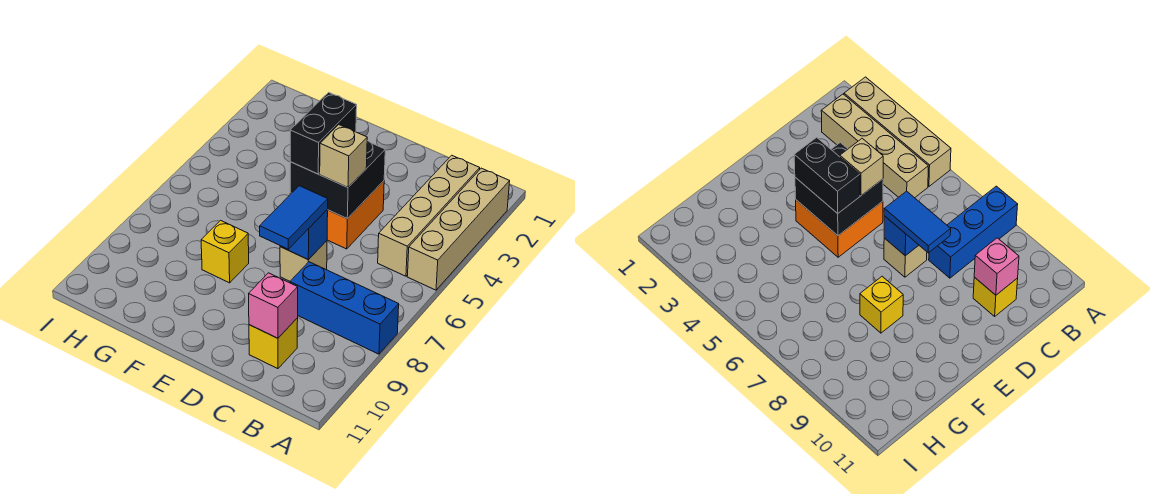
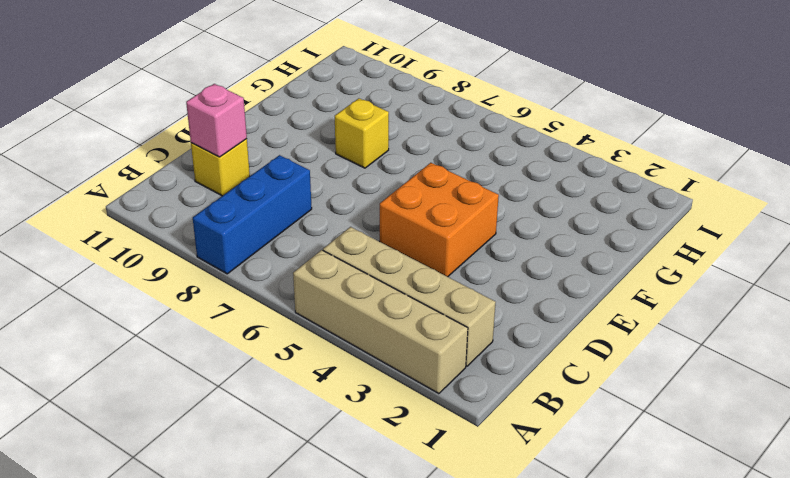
none -> tan brick D7 level 1
none -> black brick D4:E5 level 2
none -> blue brick D7 level 2

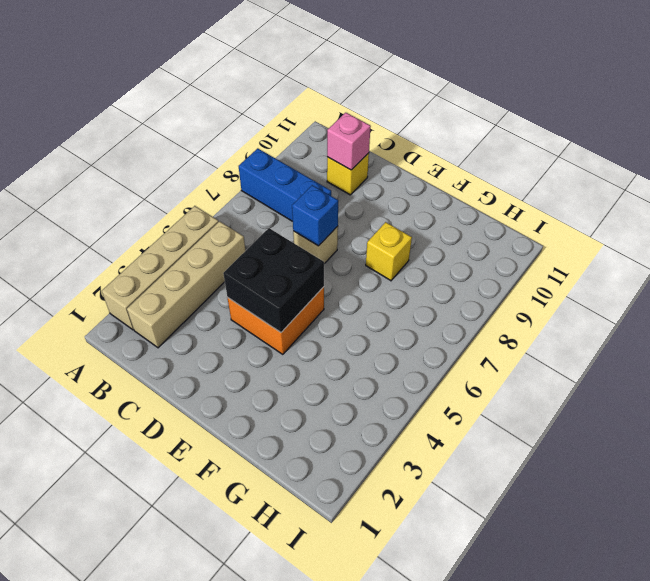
none -> tan brick D5 level 3
none -> blue tile D7:D8 level 3
none -> black brick E4:E5 level 3

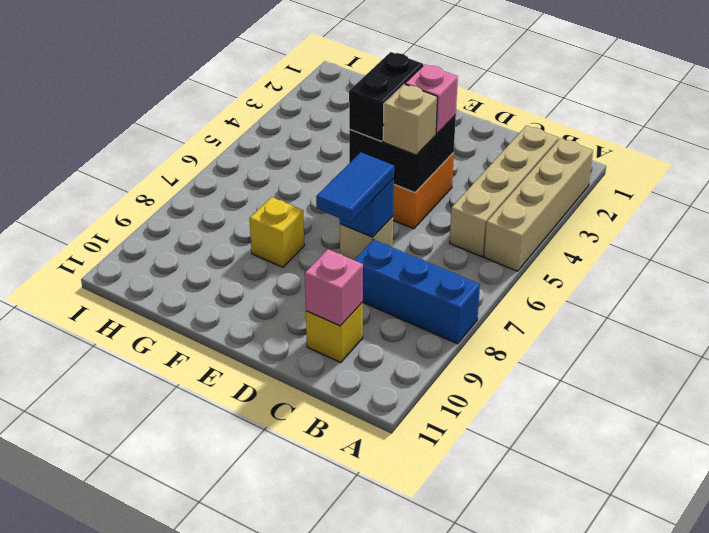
pink brick D4 level 3 -> none

